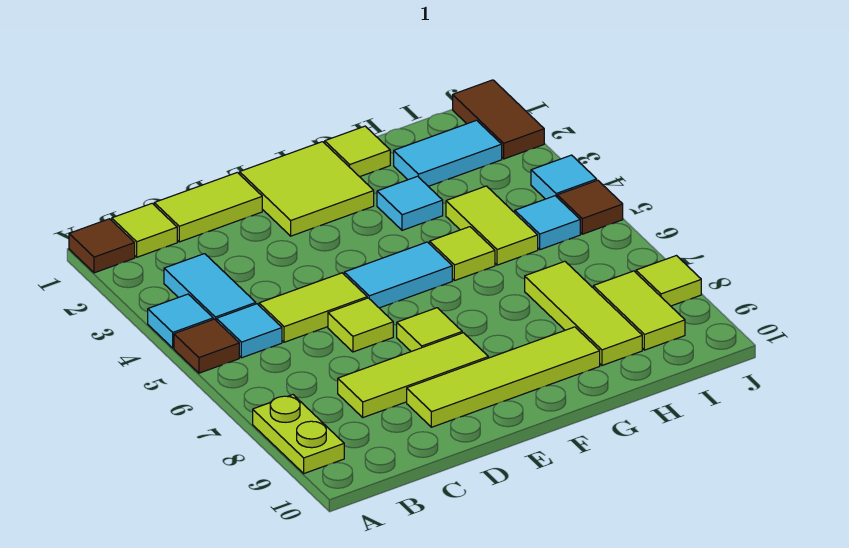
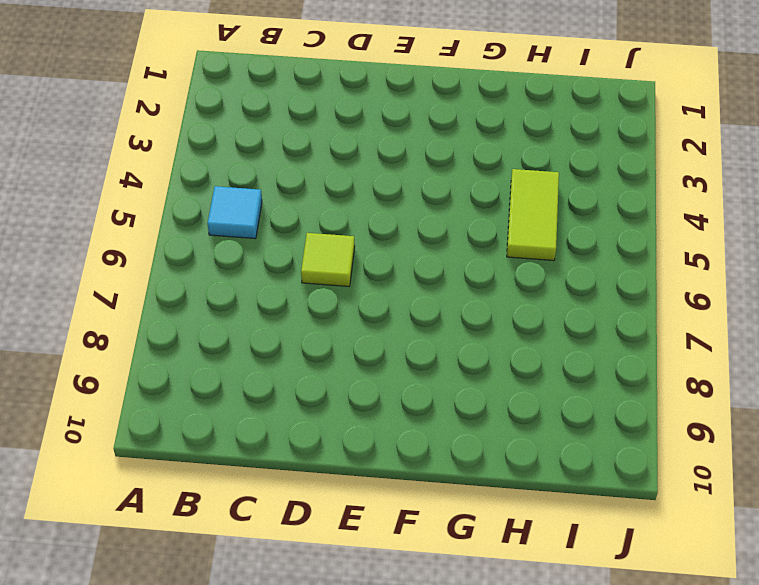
none -> brown tile A1 level 1
none -> cyan tile A4 level 1
none -> brown tile A5 level 1

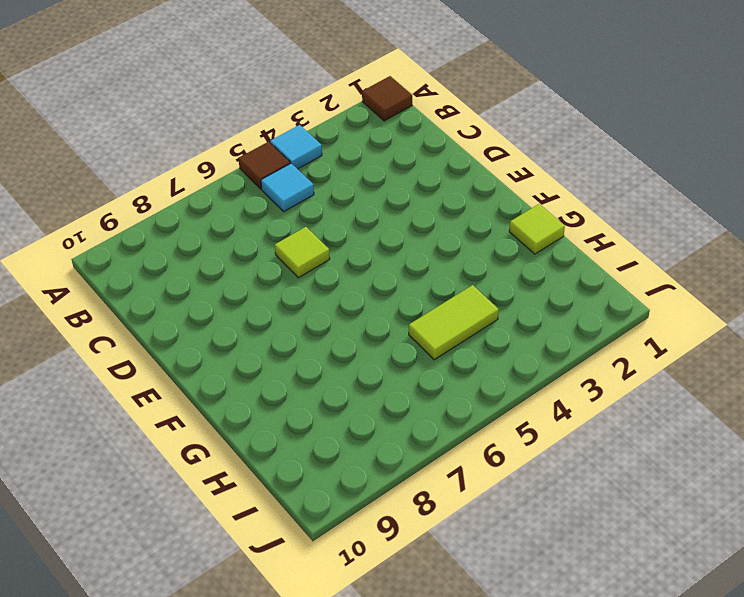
none -> lime plate A8:A9 level 1
none -> lime tile B1 level 1
none -> cyan tile B3:B4 level 1

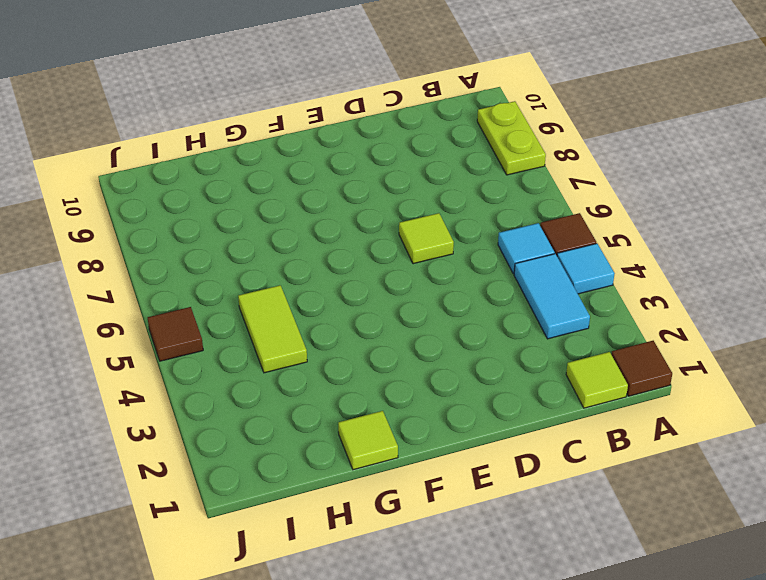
none -> lime tile C1:D1 level 1
none -> lime tile C5:D5 level 1
none -> lime tile C8:E8 level 1

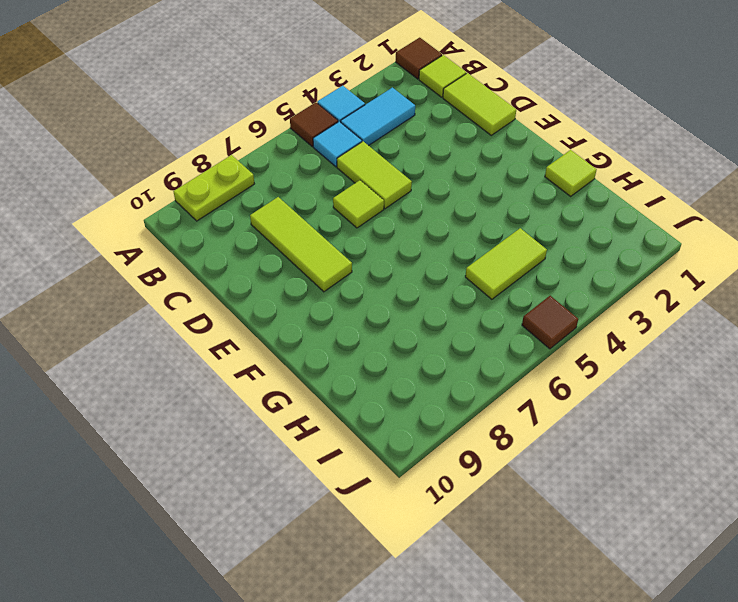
none -> lime tile D9:G9 level 1
none -> lime tile E1:F2 level 1
none -> cyan tile E5:F5 level 1

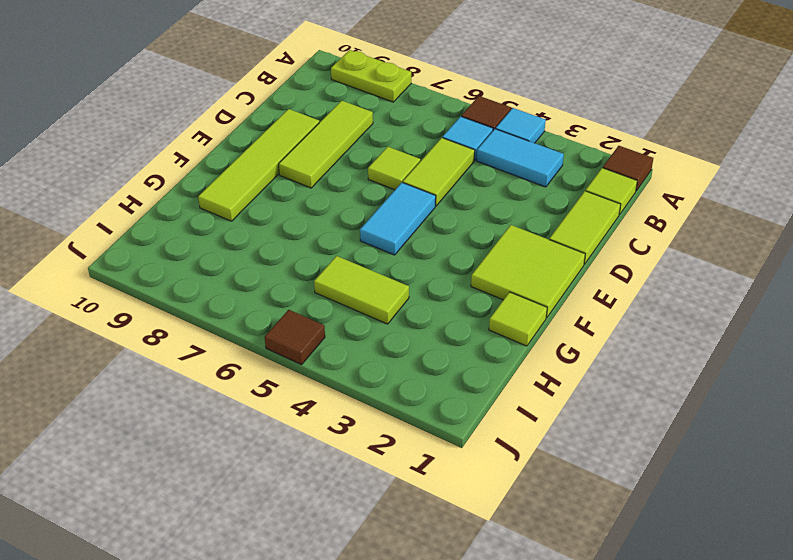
none -> lime tile E7 level 1
none -> cyan tile G3 level 1
none -> lime tile G5 level 1

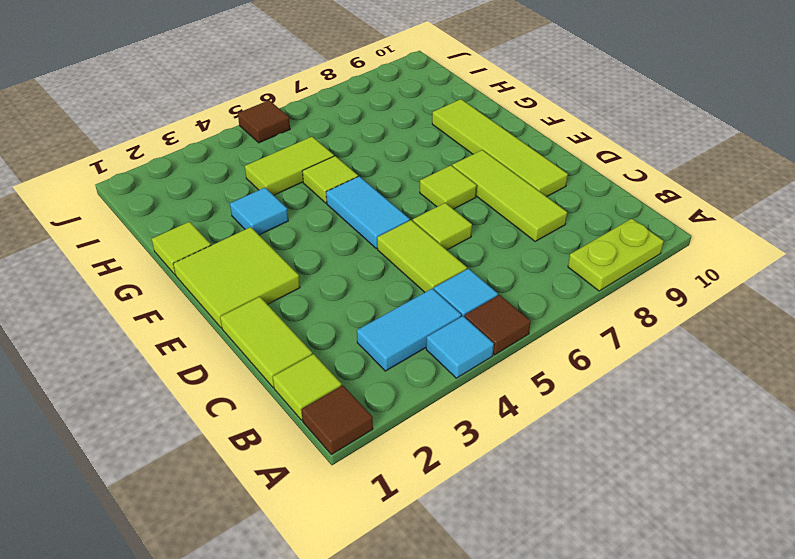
none -> cyan tile H2:I2 level 1
none -> lime tile H7:H9 level 1
none -> cyan tile I5 level 1

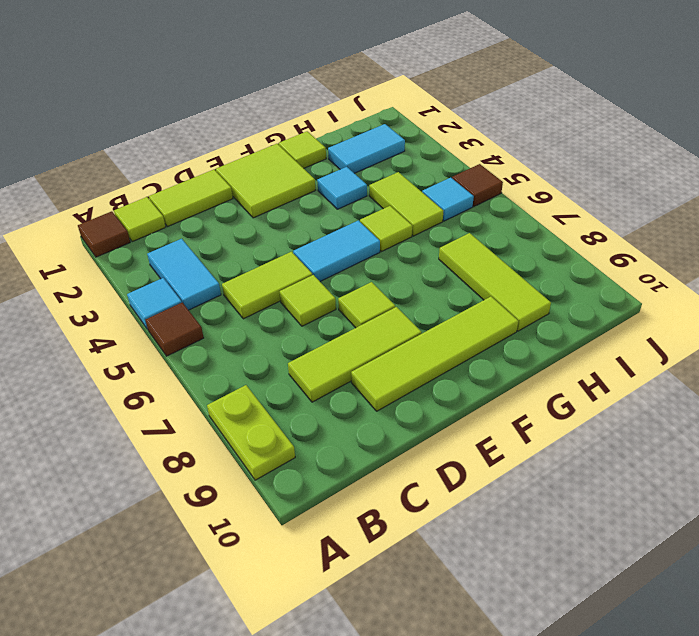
none -> cyan tile B5 level 1
none -> lime tile I8:I9 level 1
none -> brown tile J1:J2 level 1

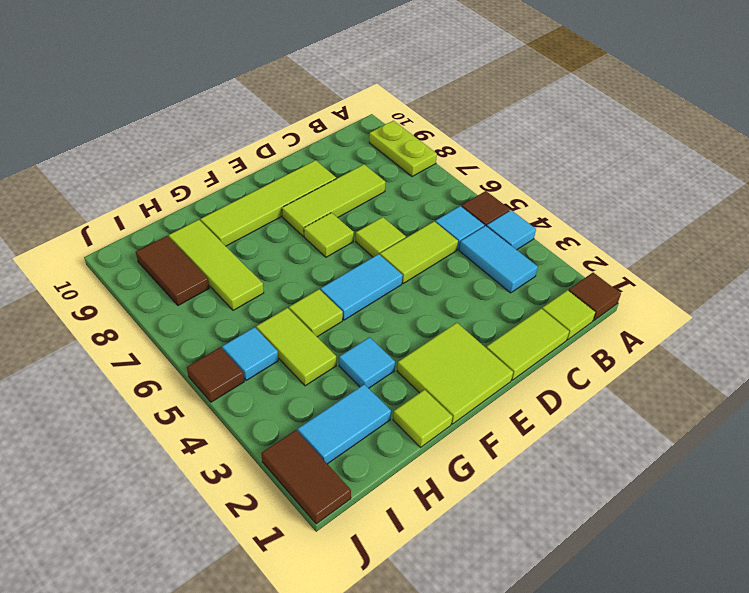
brown tile I8:I9 level 1 -> lime tile I8:I9 level 1
none -> cyan tile J4 level 1
none -> lime tile J8 level 1

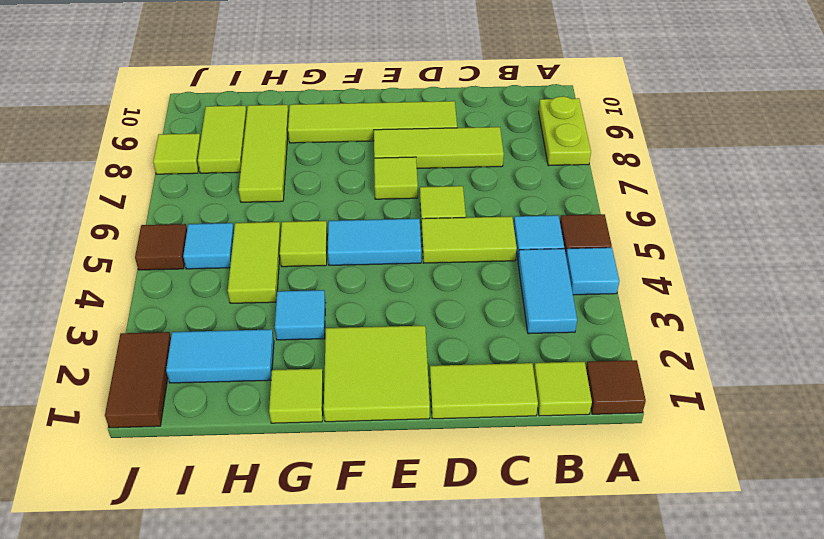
none -> cyan tile J4 level 1

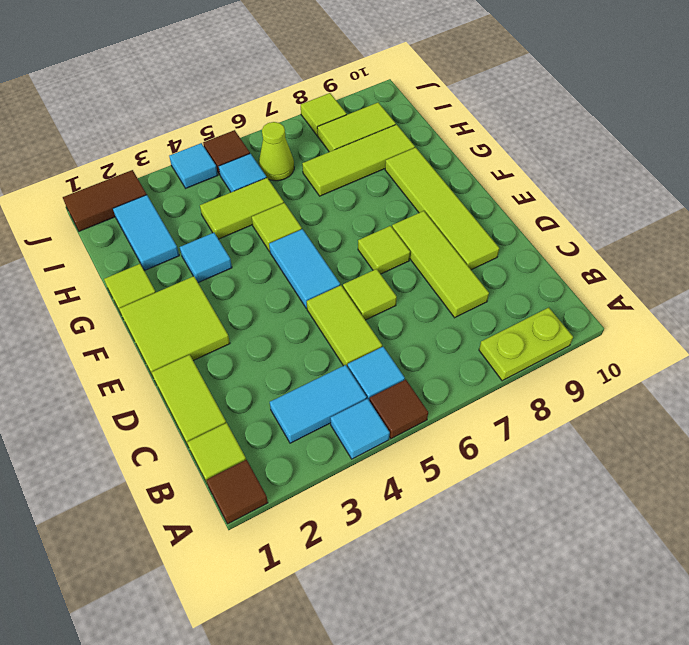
lime cone I6 level 1 -> none

